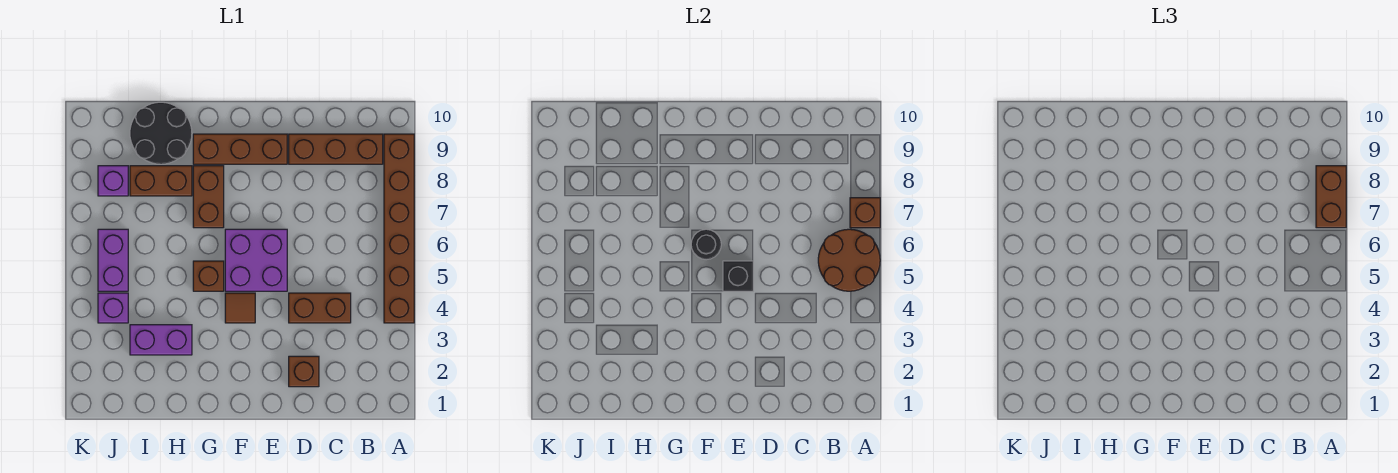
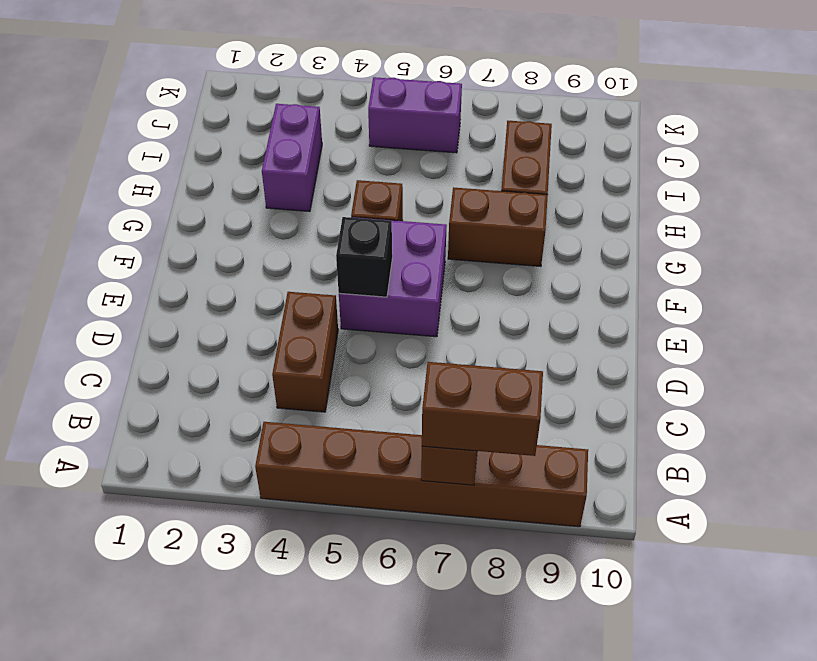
none -> brown brick B9:D9 level 1
none -> brown brick D2 level 1
none -> brown brick E9:G9 level 1

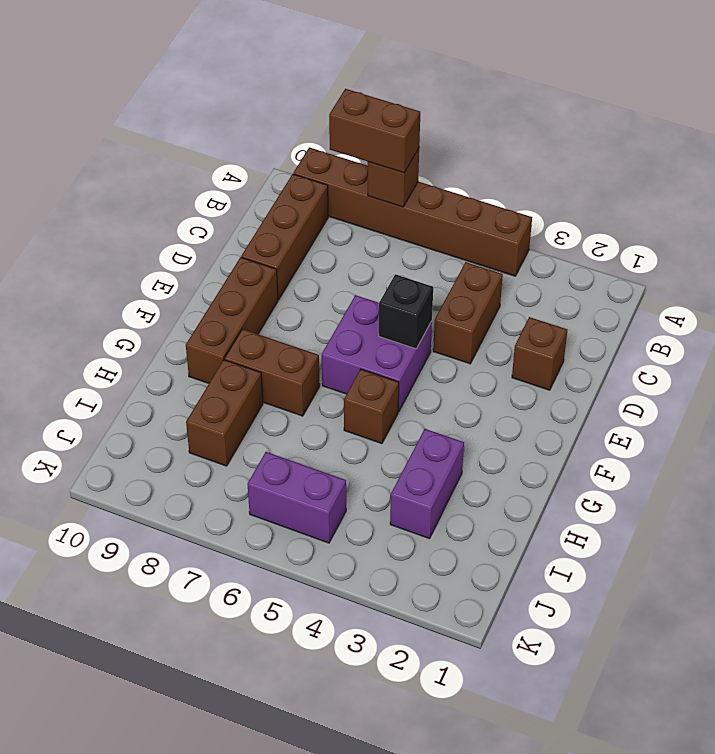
none -> brown tile F4 level 1
none -> black round brick H9:I10 level 1
none -> purple brick J4 level 1

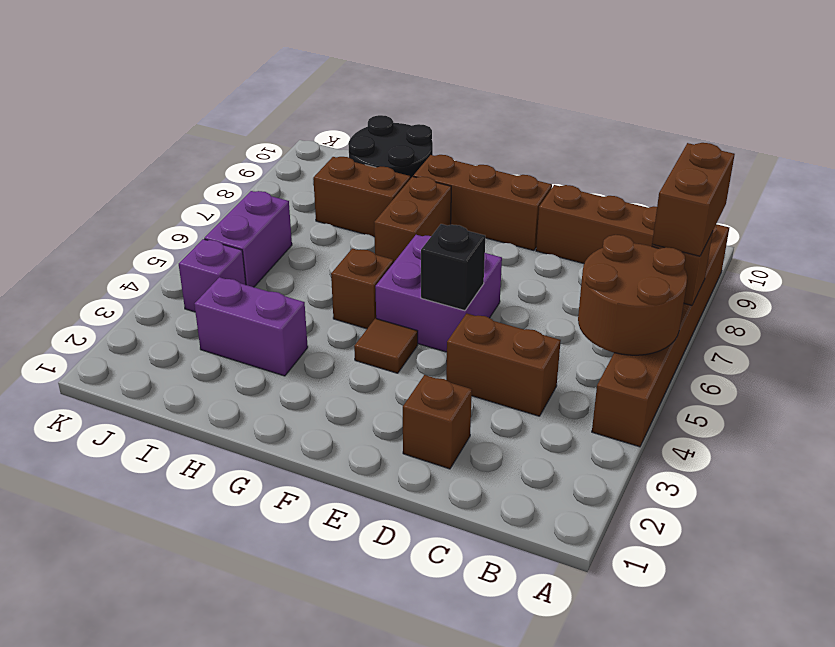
none -> purple brick J8 level 1
none -> black round brick F6 level 2

